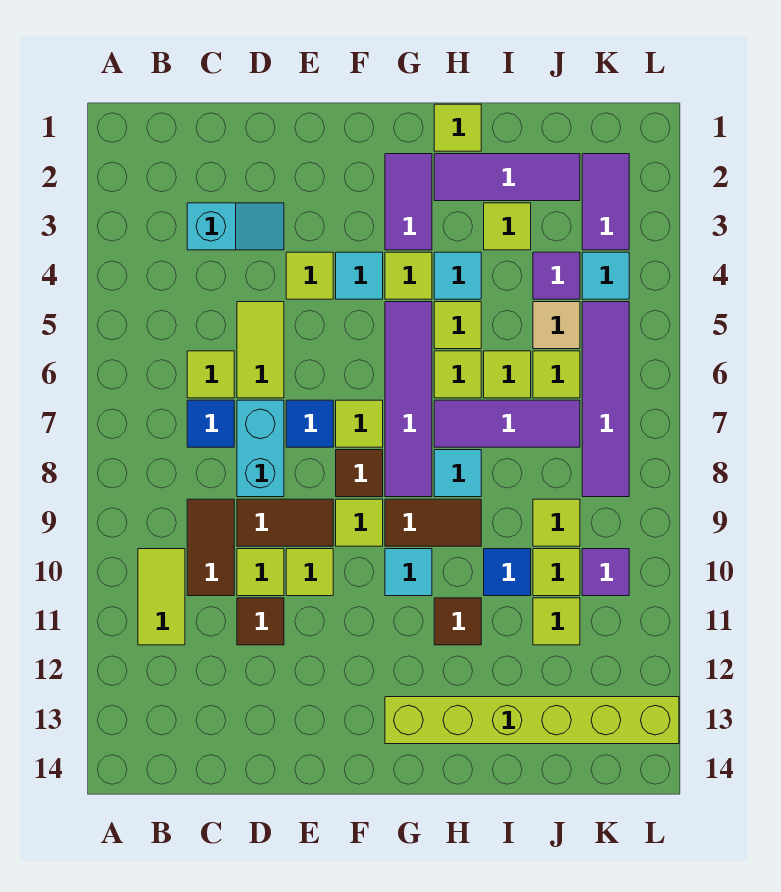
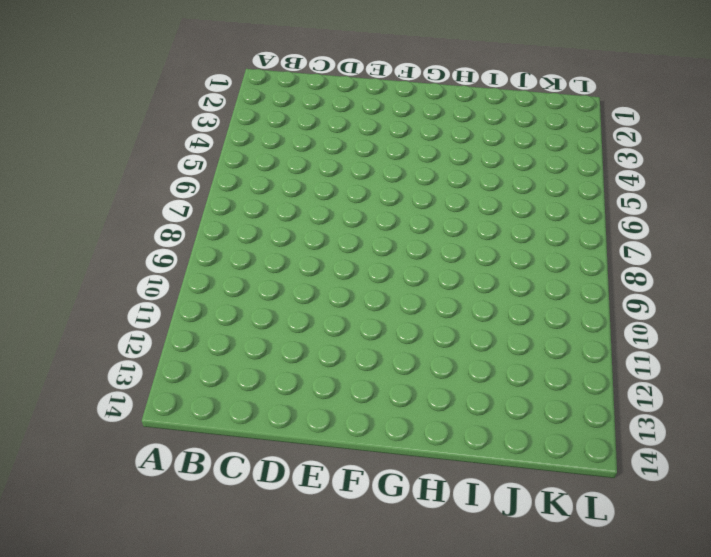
none -> lime tile B10:B11 level 1
none -> cyan slope C3:D3 level 1 top C
none -> lime tile C6 level 1
none -> blue tile C7 level 1

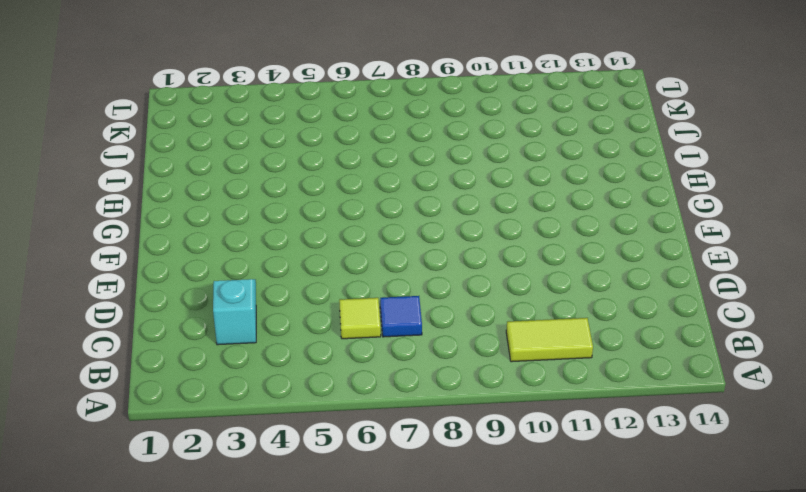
none -> brown tile C9:C10 level 1
none -> lime tile D5:D6 level 1
none -> cyan brick D7:D8 level 1
none -> brown tile D9:E9 level 1

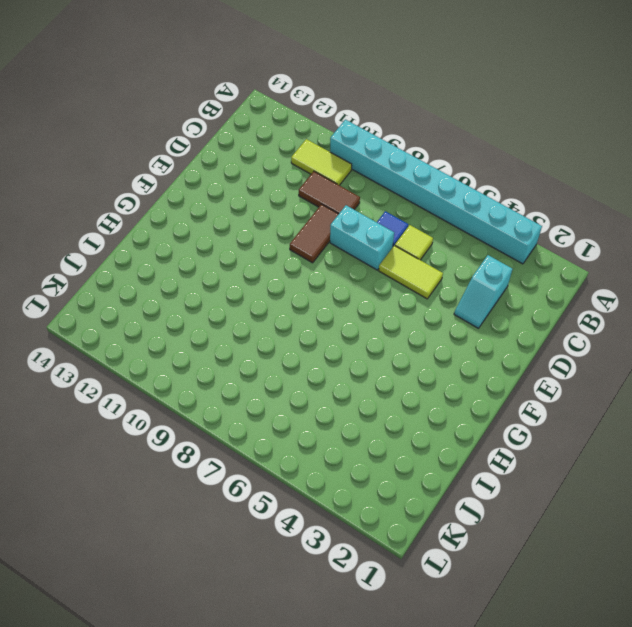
cyan brick A3:A10 level 1 -> none
none -> lime tile D10 level 1
none -> brown tile D11 level 1
none -> lime tile E4 level 1
none -> blue tile E7 level 1

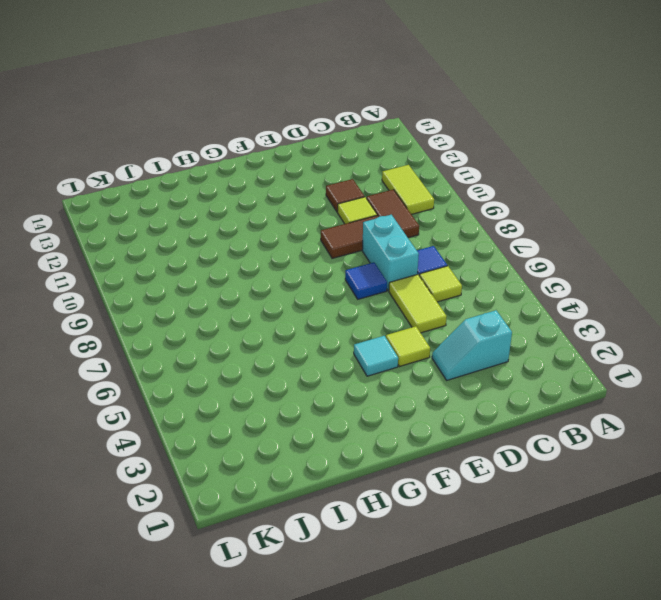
none -> lime tile E10 level 1
none -> lime tile F7 level 1
none -> brown tile F8 level 1
none -> lime tile F9 level 1

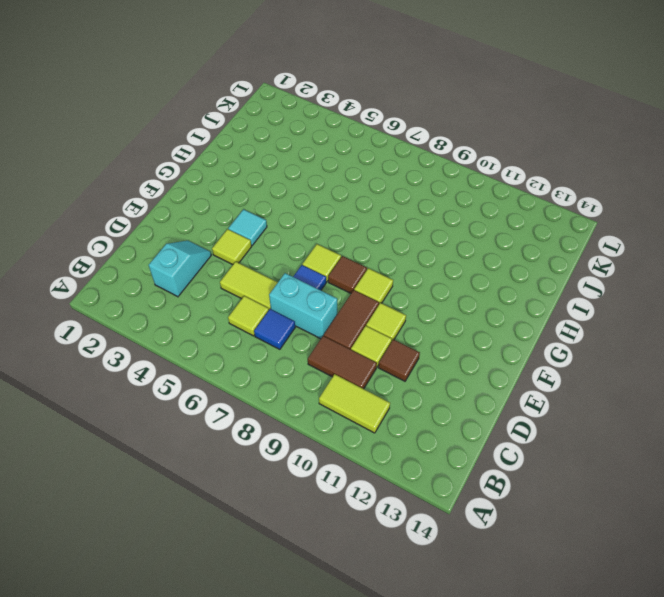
none -> purple tile G2:G3 level 1
none -> lime tile G4 level 1
none -> purple tile G5:G8 level 1
none -> brown tile G9:H9 level 1

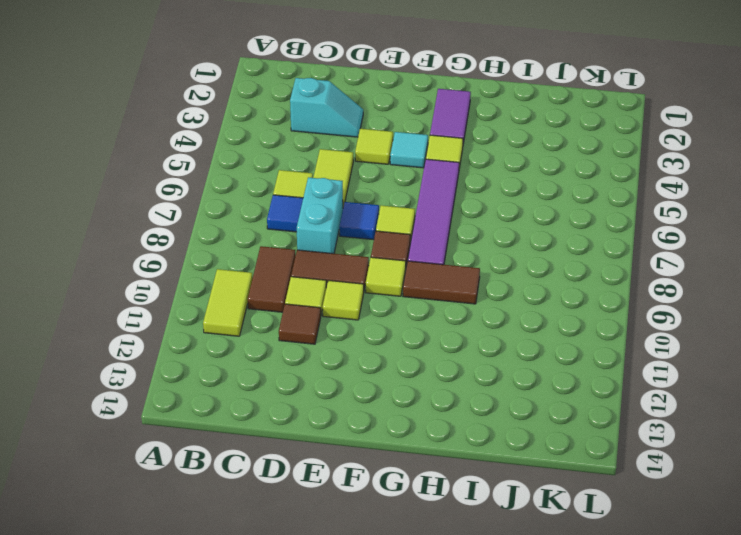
none -> cyan tile G10 level 1
none -> lime brick G13:L13 level 1
none -> lime tile H1 level 1
none -> purple tile H2:J2 level 1

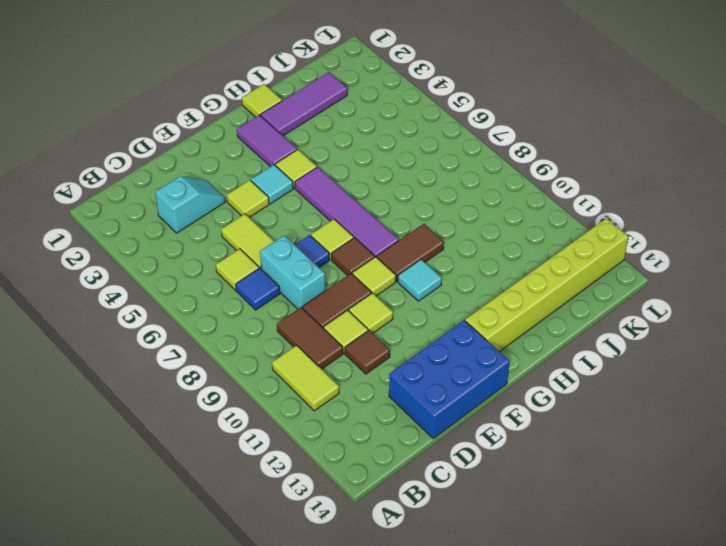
blue brick D13:F14 level 1 -> none
none -> cyan tile H4 level 1
none -> lime tile H5 level 1
none -> lime tile H6 level 1
none -> purple tile H7:J7 level 1

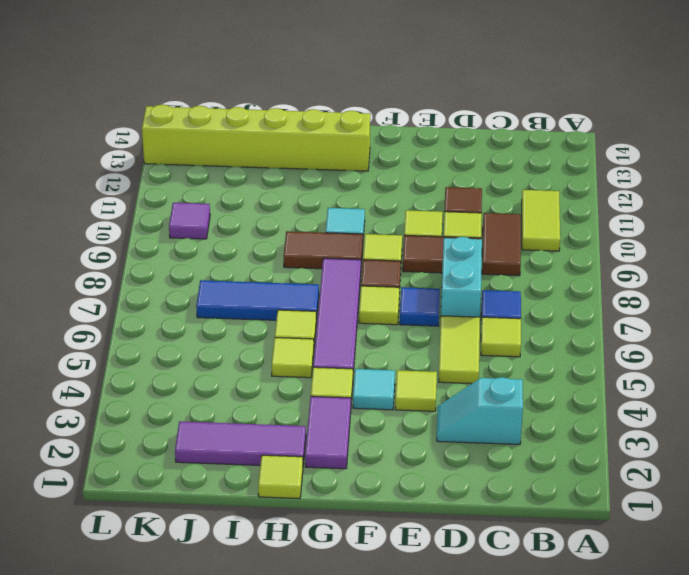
blue tile H7:J7 level 1 -> purple tile H7:J7 level 1
none -> cyan tile H4 level 1
none -> cyan tile H8 level 1
none -> brown tile H11 level 1
none -> lime tile I3 level 1

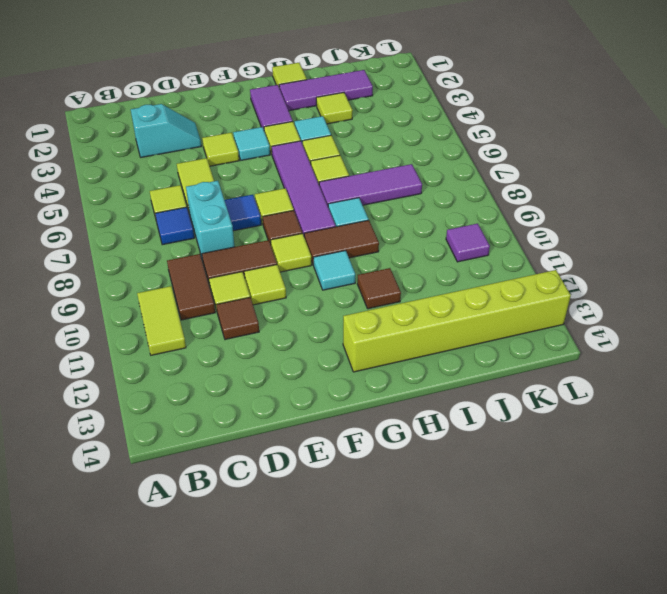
none -> lime tile I6 level 1
none -> blue tile I10 level 1
none -> purple tile J4 level 1
none -> tan tile J5 level 1

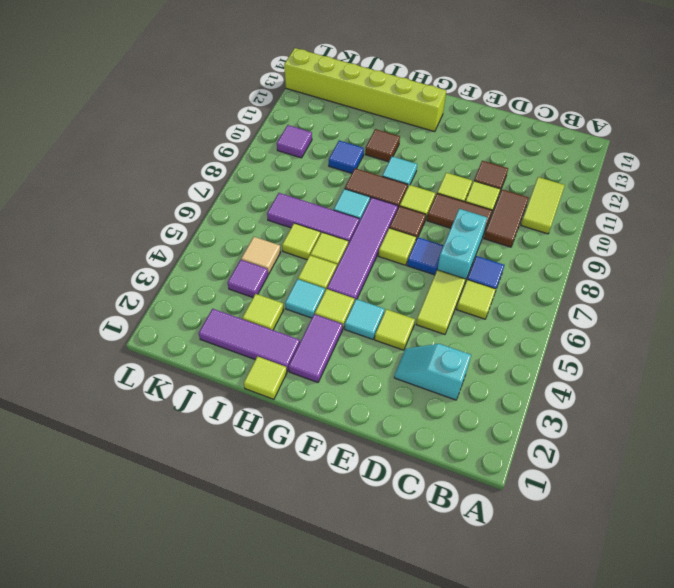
none -> lime tile J6 level 1
none -> lime tile J9 level 1
none -> lime tile J10 level 1
none -> lime tile J11 level 1

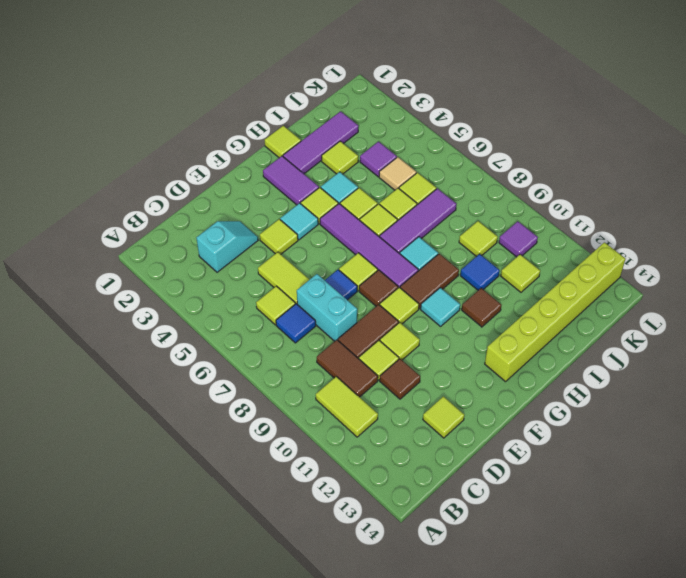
lime tile D13 level 1 -> lime tile J10 level 1
none -> purple tile K2:K3 level 1
none -> cyan tile K4 level 1
none -> purple tile K5:K8 level 1

